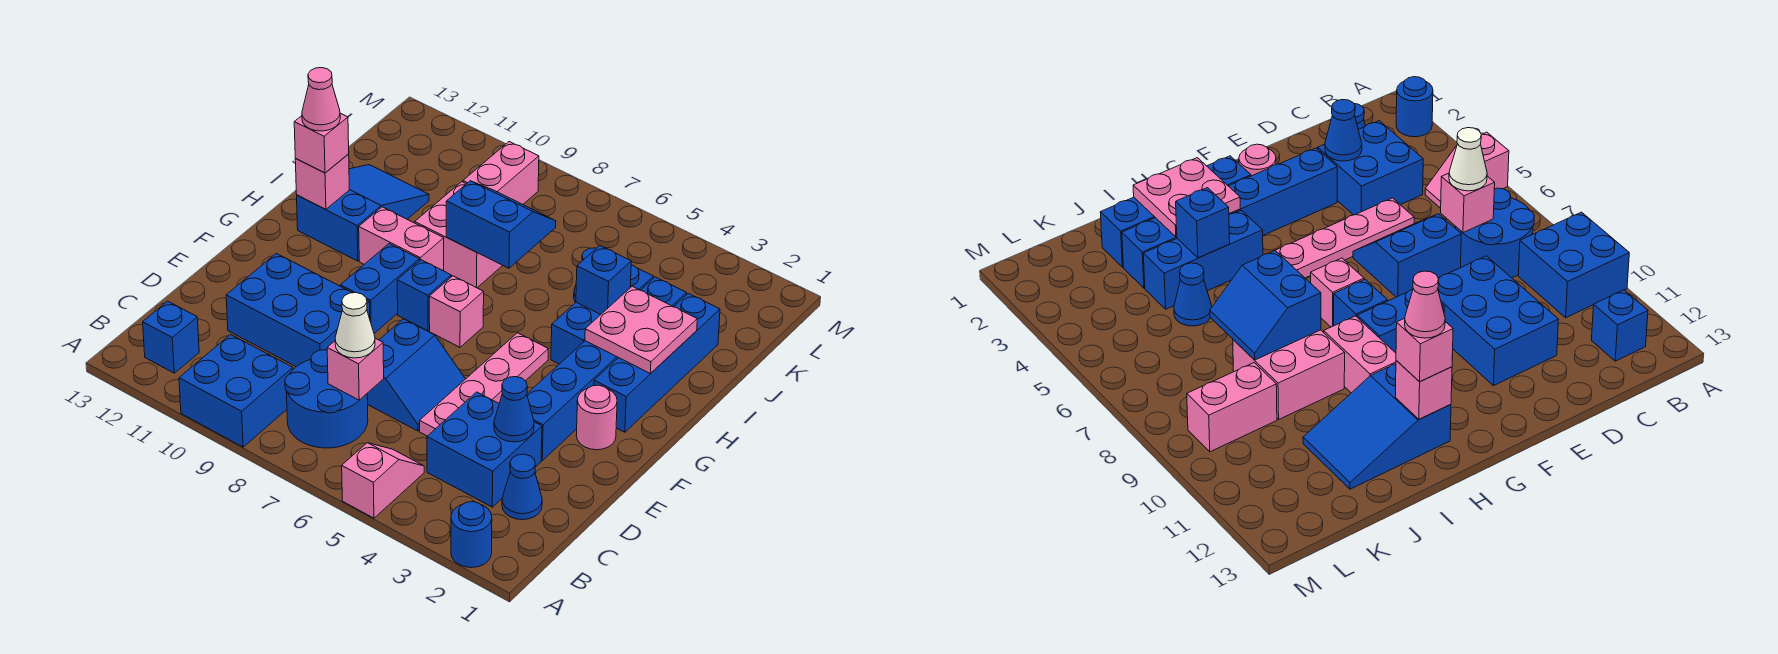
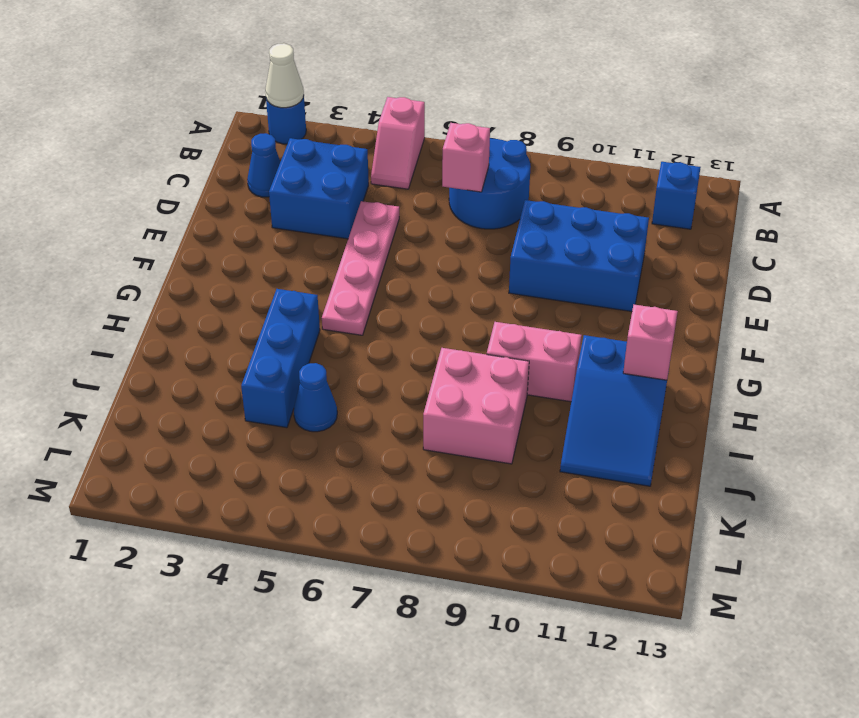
white cone A2 level 2 -> white cone C7 level 3
none -> blue brick A9:B10 level 1
none -> blue slope D6:E7 level 1 top 7
none -> blue brick E3:J3 level 1
none -> pink round brick F2 level 1

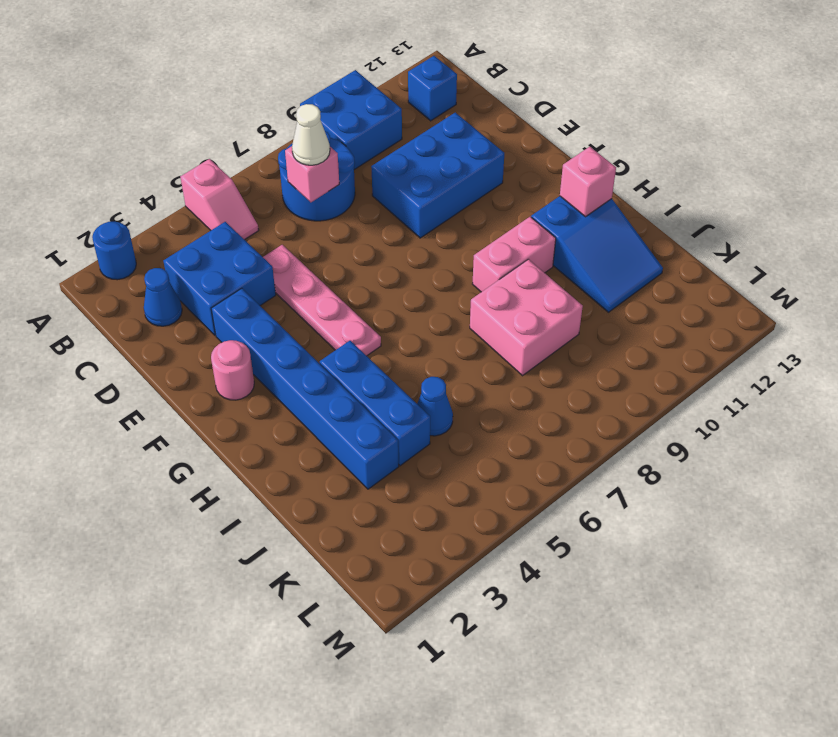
none -> blue slope D6:E7 level 1 top 7
none -> blue brick F9:G9 level 1
none -> blue brick G2:J2 level 1
none -> pink brick G7 level 1

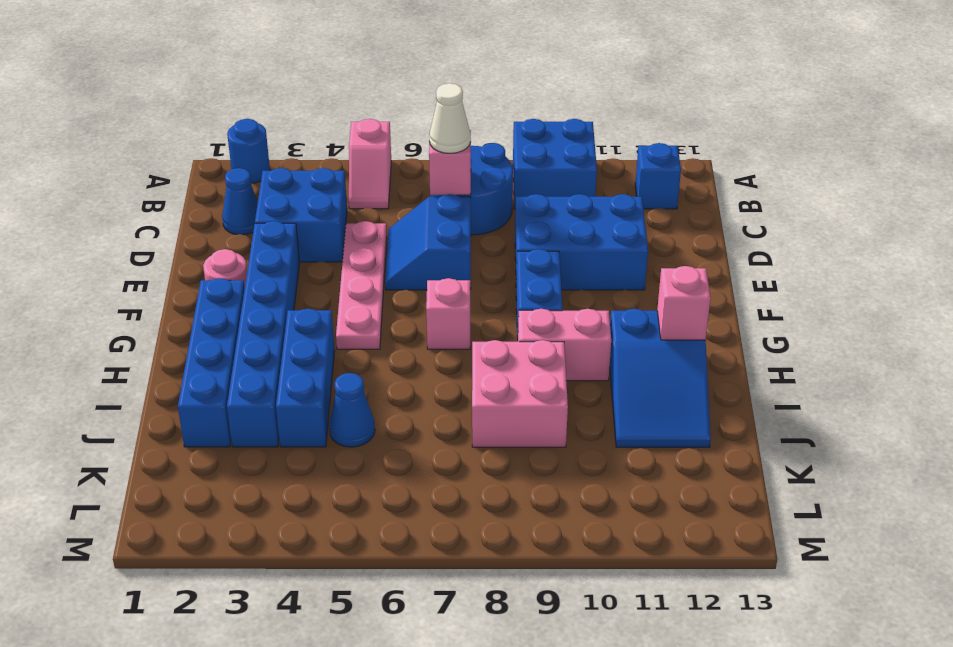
none -> blue brick G8 level 1
none -> pink brick K9:L9 level 1
none -> blue cone D3 level 2
none -> pink plate H2:I3 level 2

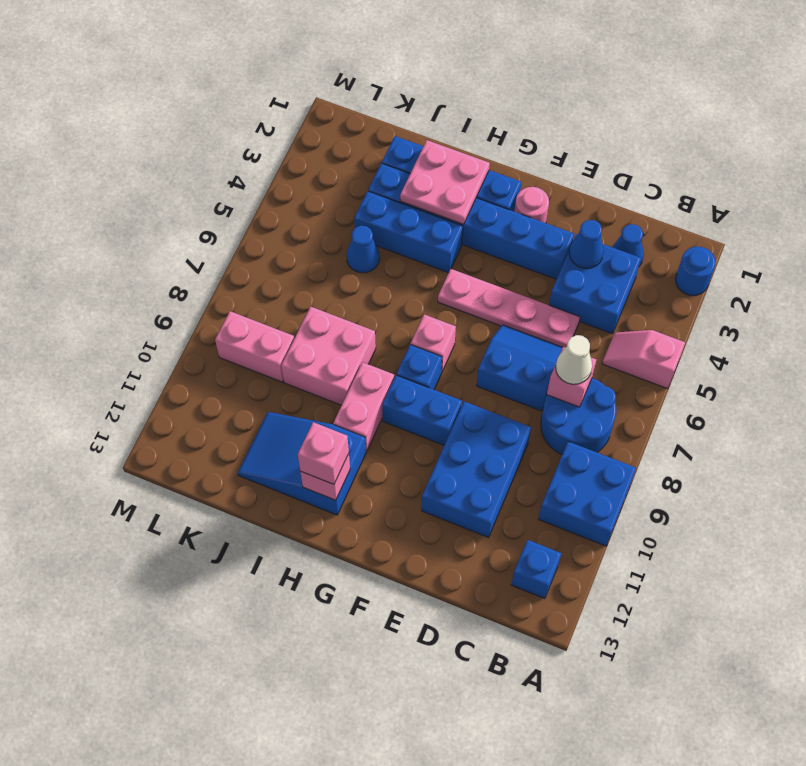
none -> blue brick I4 level 2
none -> blue slope I7:J8 level 2 top I
none -> pink cone H12 level 4

